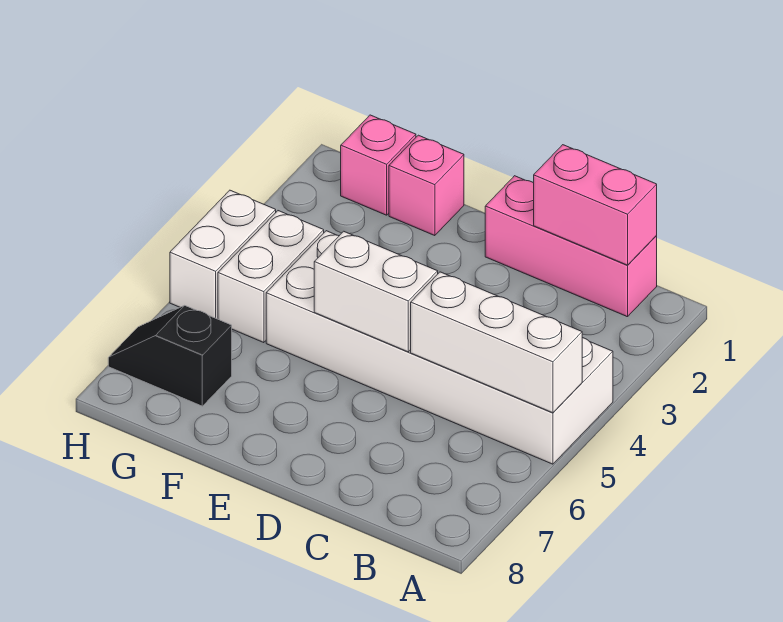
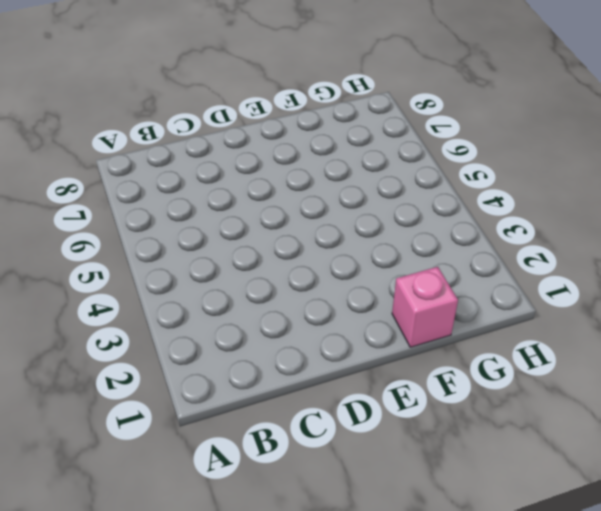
none -> white brick A4:F5 level 1
none -> pink brick B1:D1 level 1

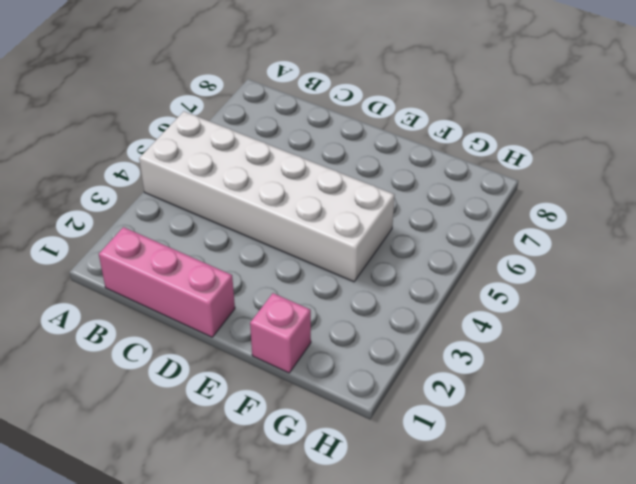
none -> pink brick G1 level 1
none -> white brick G4:G5 level 1

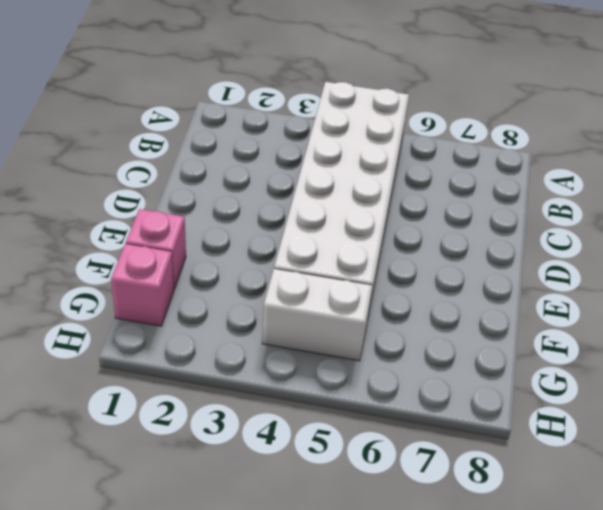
none -> pink brick B1:D1 level 1
none -> black slope G7:H7 level 1 top G

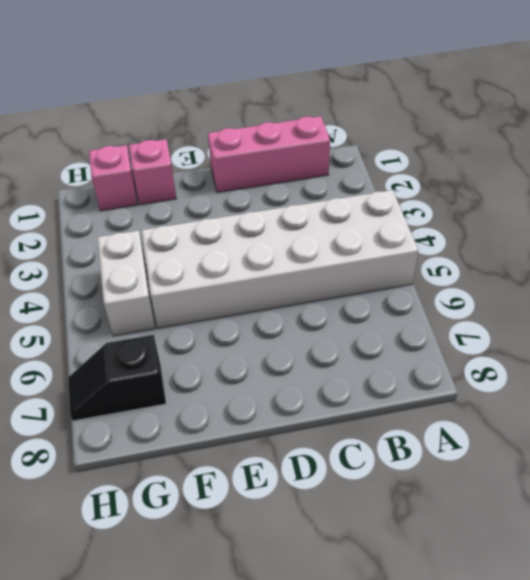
none -> white brick H4:H5 level 1
none -> white brick A5:C5 level 2

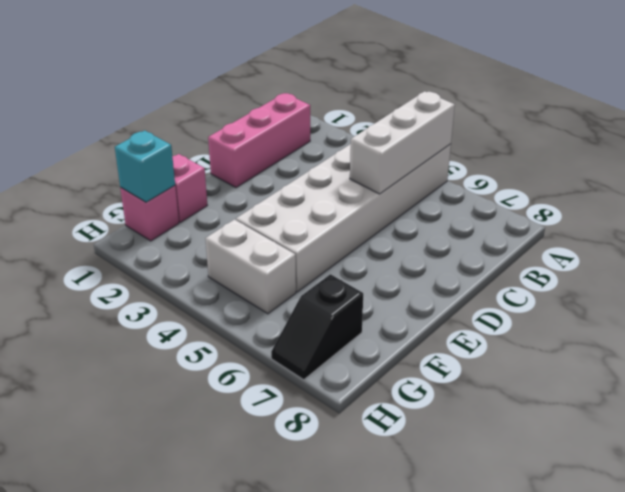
cyan brick G1 level 2 -> none
none -> white brick H4:H5 level 1
none -> pink brick B1:C1 level 2

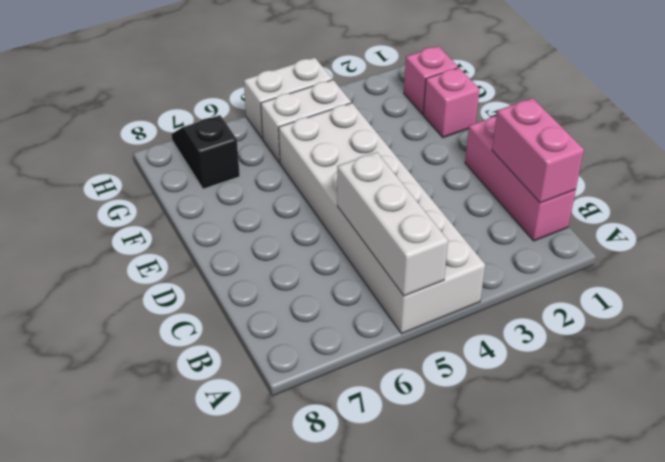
none -> white brick D5:E5 level 2

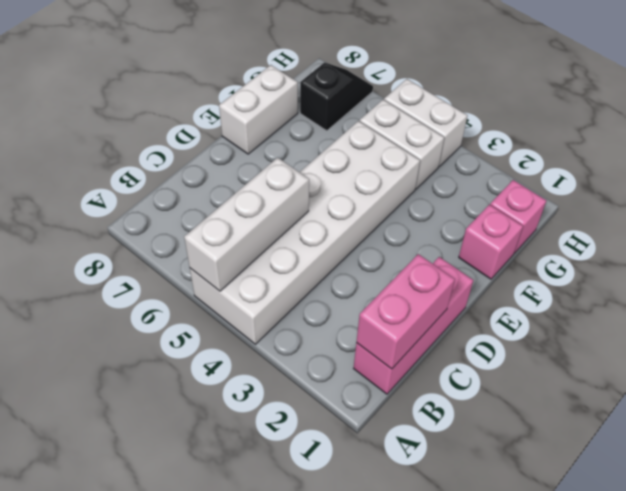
white brick E8:F8 level 1 -> white brick D5:E5 level 2

